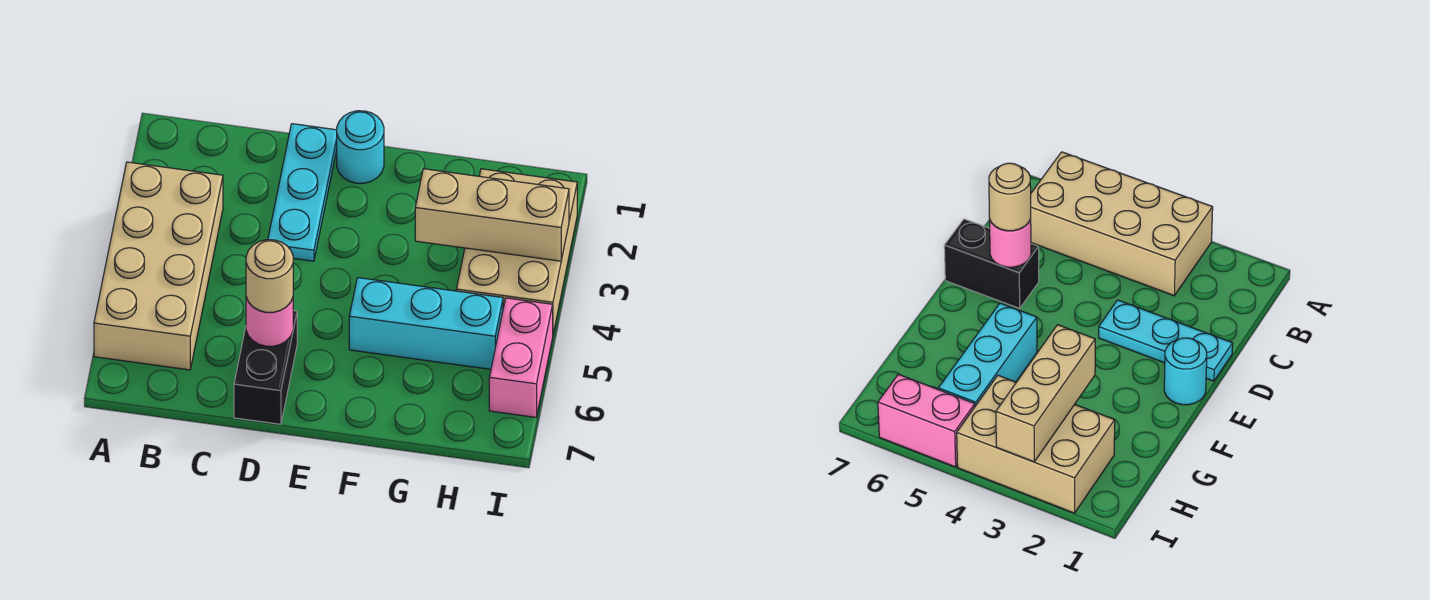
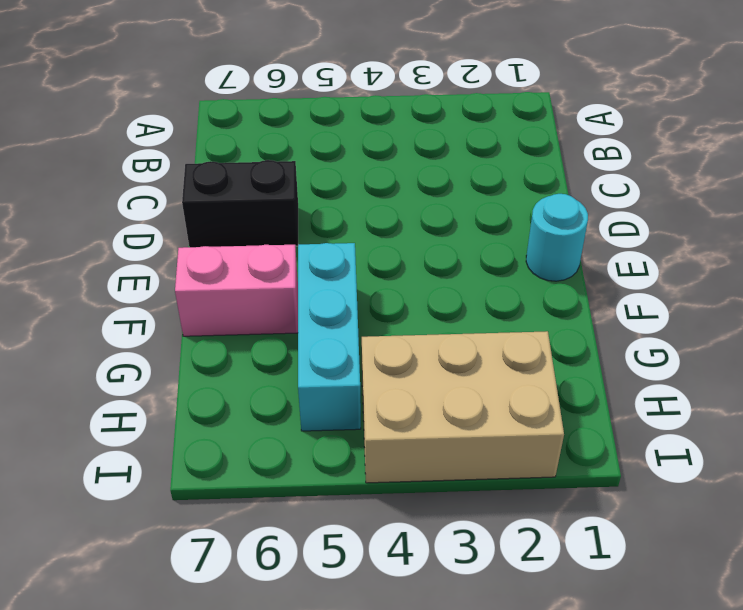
pink brick F6:F7 level 1 -> pink brick I5:I6 level 1
none -> tan brick A3:B6 level 1
none -> cyan plate D1:D3 level 1

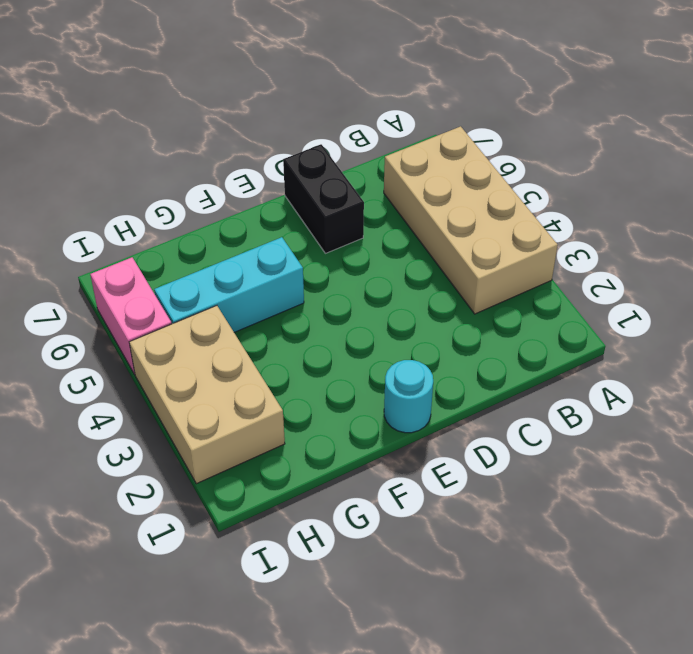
none -> cyan plate D1:D3 level 1
none -> pink round brick D6 level 2

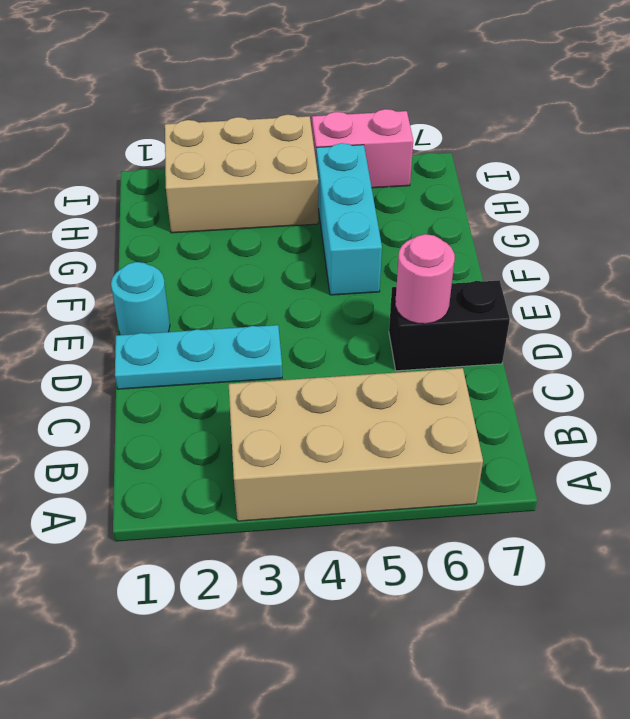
none -> tan brick G3:I3 level 2
none -> tan round brick D6 level 3

